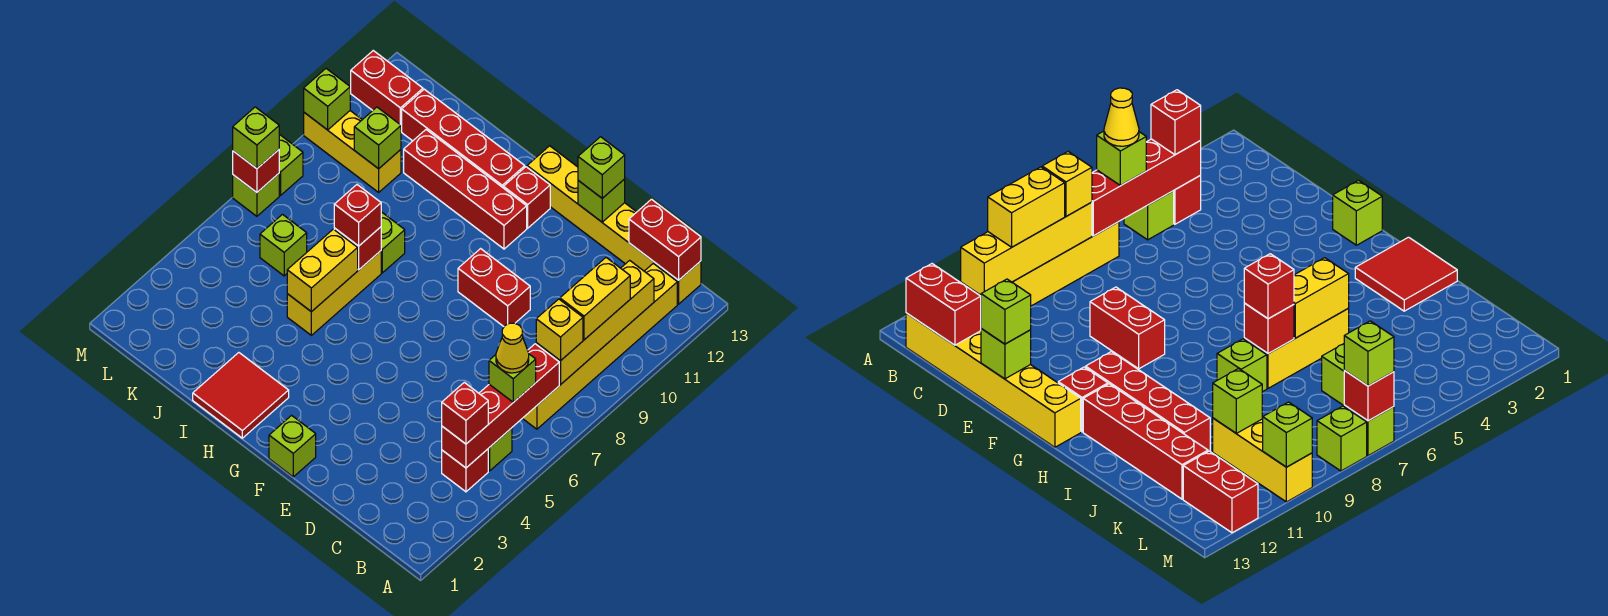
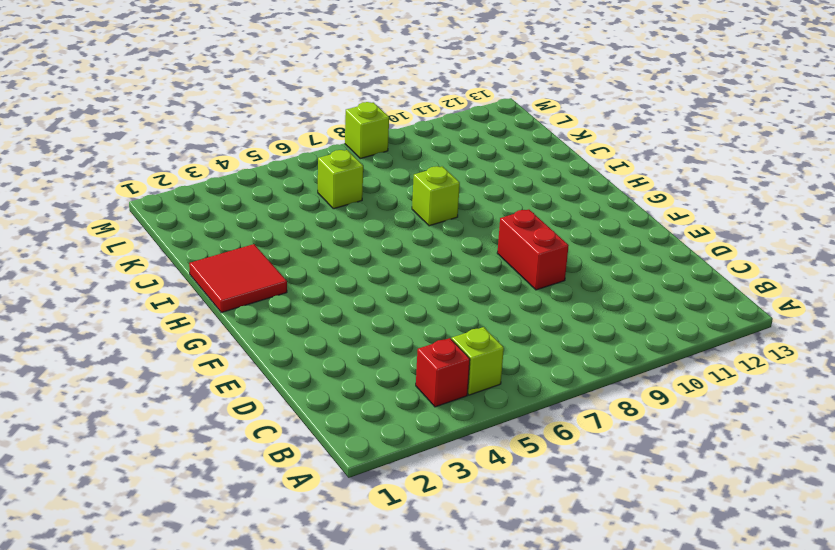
none -> yellow brick B7:B12 level 1
none -> yellow brick B13:G13 level 1
none -> lime brick F1 level 1
none -> red brick G11:J11 level 1

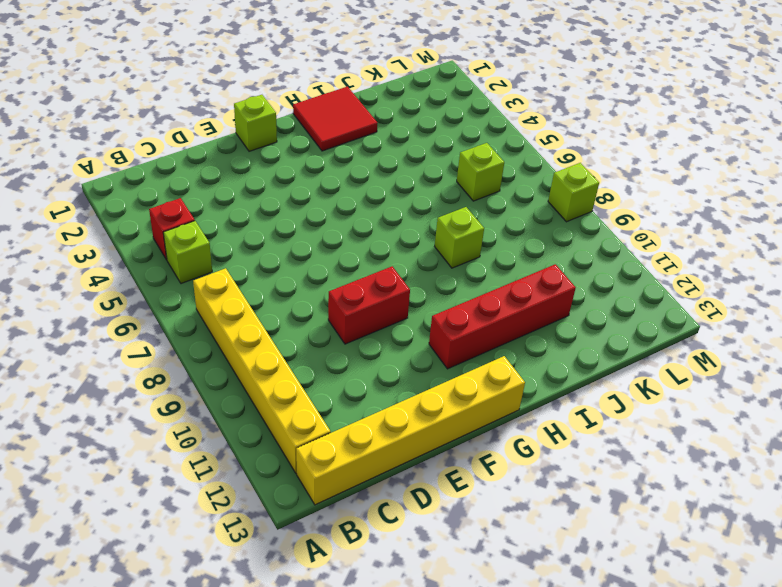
none -> red brick G12 level 1
none -> red brick H12:K12 level 1
none -> yellow brick I5:I7 level 1
none -> yellow brick K10:M10 level 1

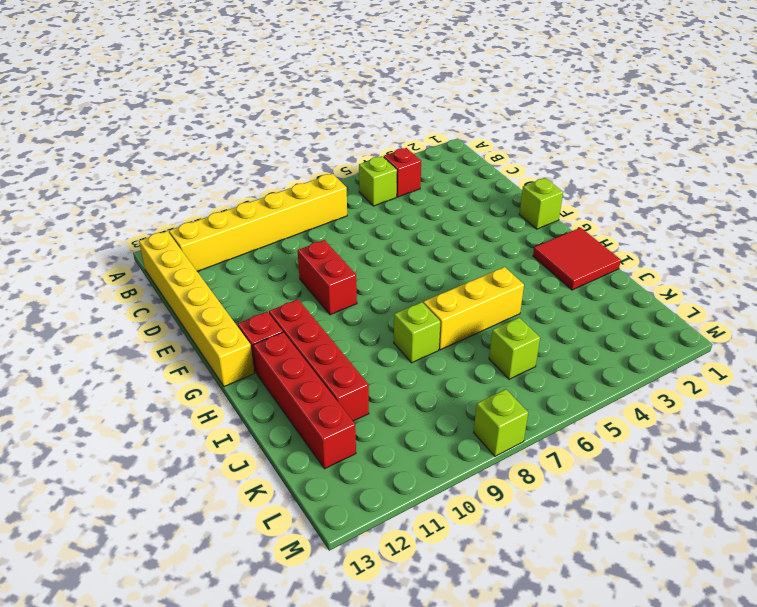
none -> yellow brick K10:M10 level 1
none -> red brick L12:M12 level 1
none -> lime brick M7 level 1
none -> red brick B4:B7 level 2

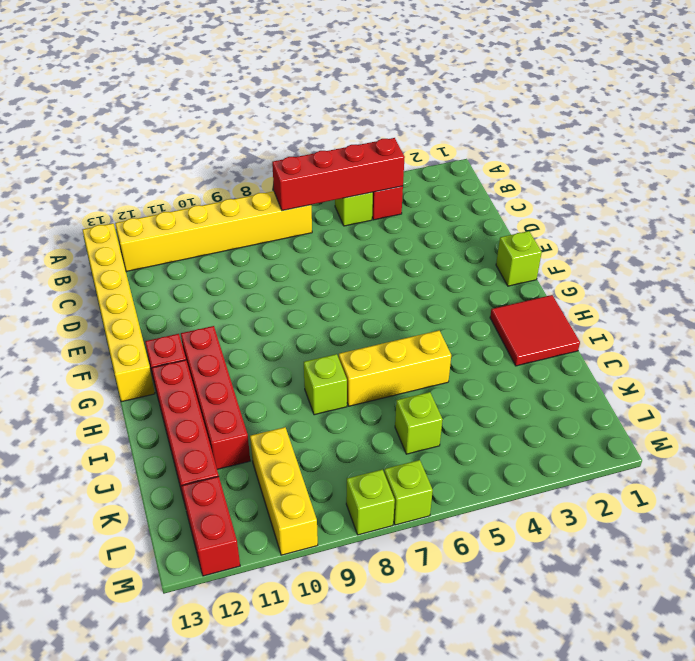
none -> red brick E9:F9 level 1
none -> yellow brick B8:B11 level 2
none -> red brick B13:C13 level 2
none -> lime brick E13 level 2

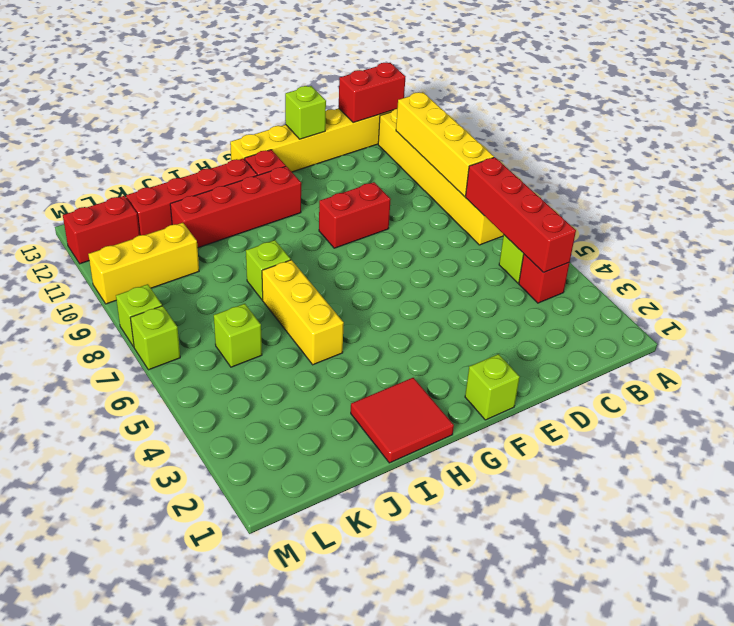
none -> yellow brick I5:I6 level 2
none -> red brick I7 level 2
none -> lime brick K10 level 2
none -> red brick M7 level 2

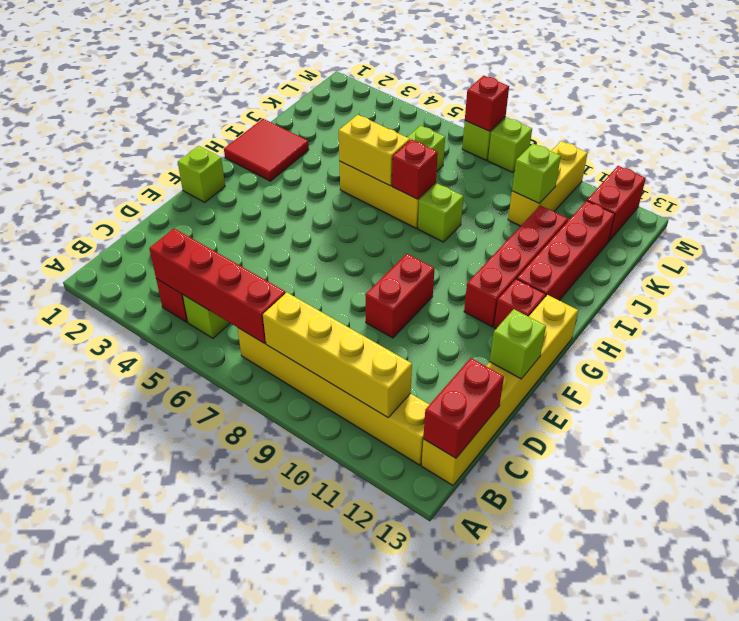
none -> lime brick M10 level 2
none -> red brick B4 level 3
none -> lime brick B6 level 3
none -> yellow brick B8 level 3

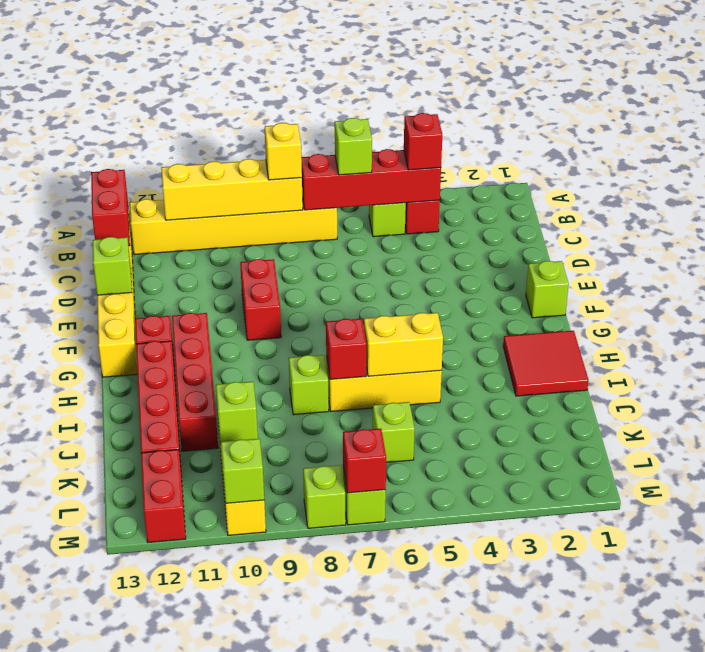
none -> yellow brick B9:B10 level 3
none -> lime brick E13 level 3
none -> red brick I7 level 3
none -> lime brick M7 level 3

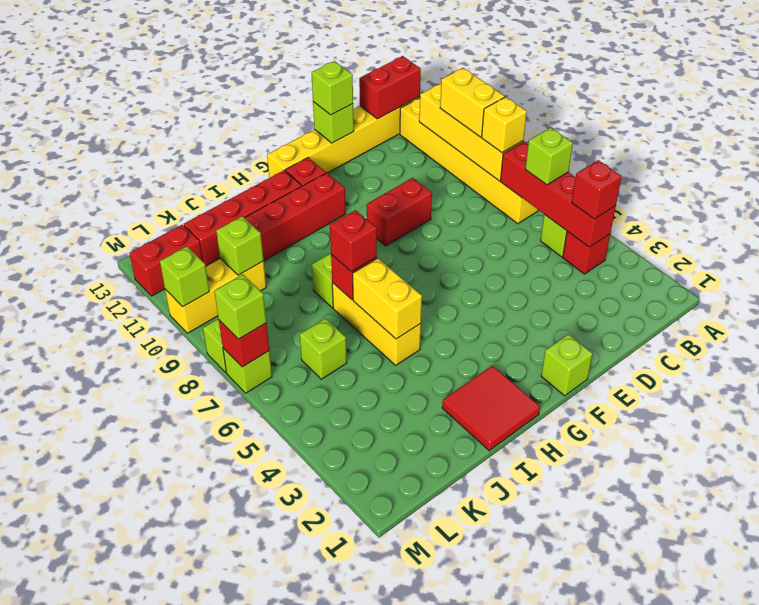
none -> yellow cone B6 level 4

